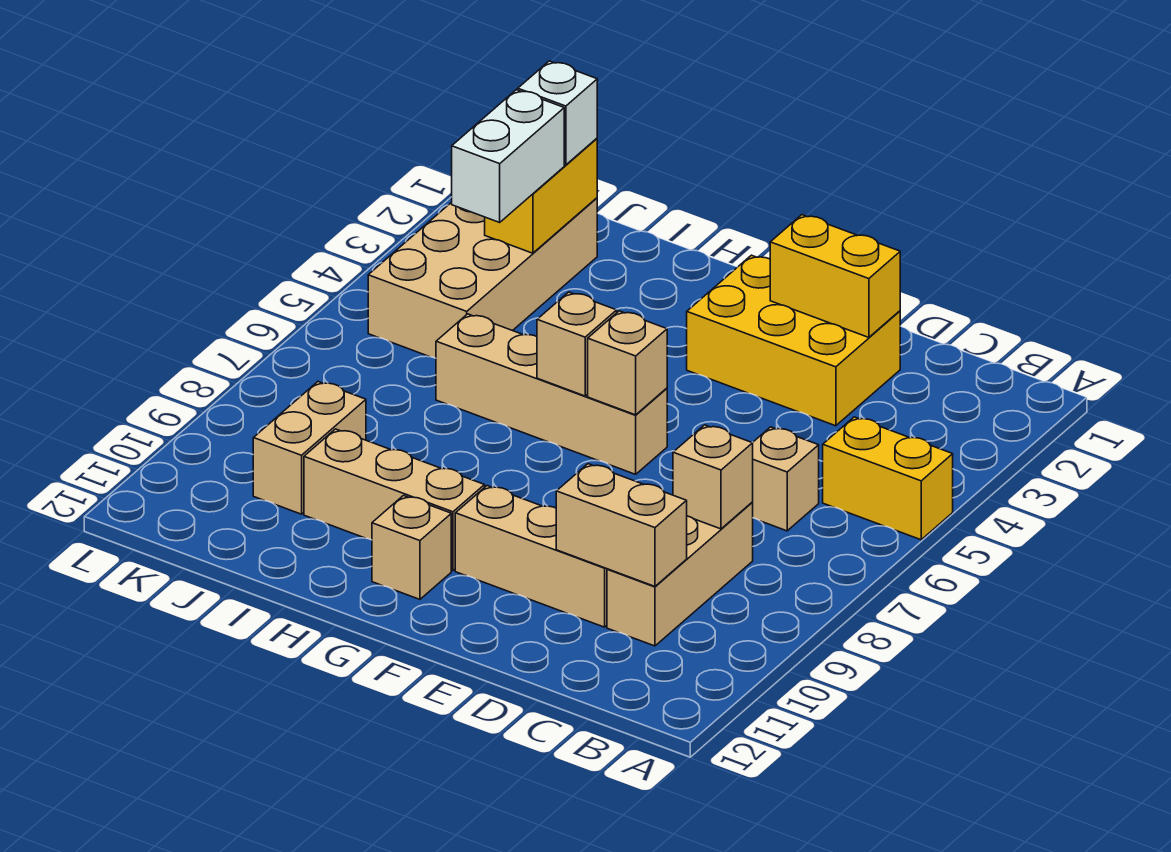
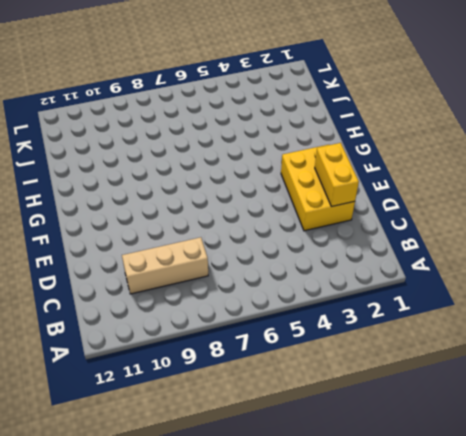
none -> yellow brick A5:B5 level 1
none -> tan brick C6 level 1
none -> tan brick D10:F10 level 1

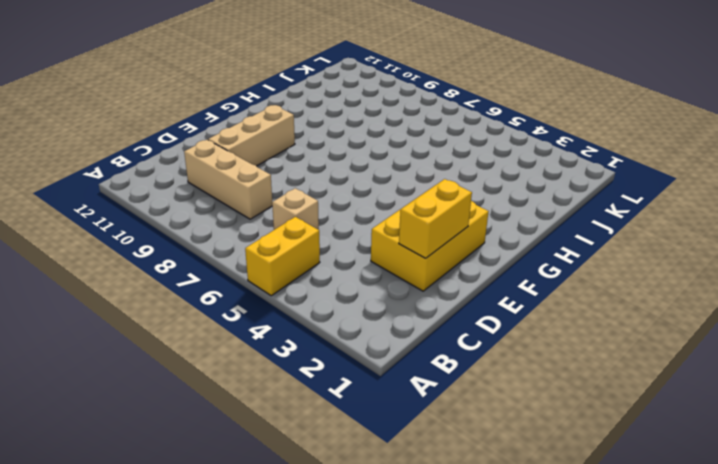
none -> tan brick F6:I6 level 1
none -> tan brick G10:I10 level 1
none -> tan brick G11 level 1

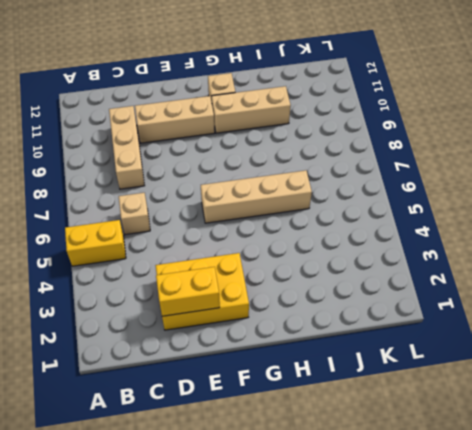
none -> tan brick J2:K5 level 1
none -> tan brick J9:J10 level 1
none -> tan brick C8 level 2

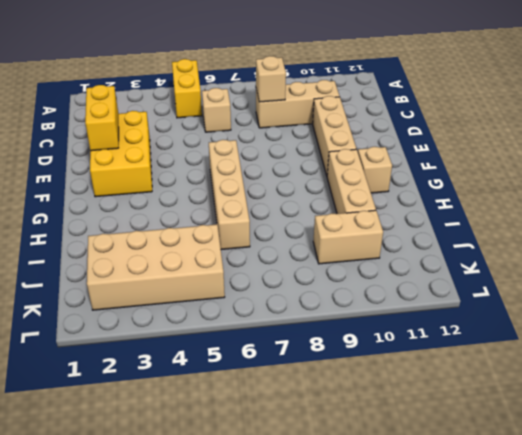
none -> tan brick C10:D10 level 2
none -> tan brick F6 level 2
none -> tan brick G6 level 2

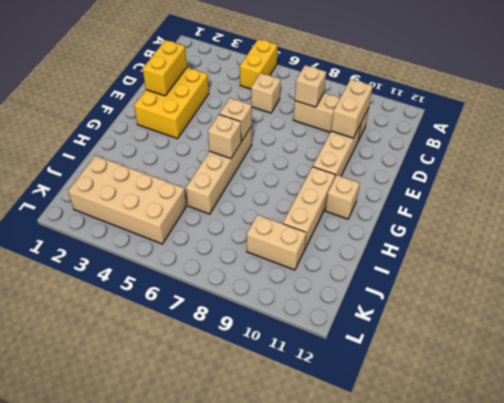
none -> yellow brick J2:J3 level 2
none -> white brick J2 level 3
none -> white brick J3:J4 level 3

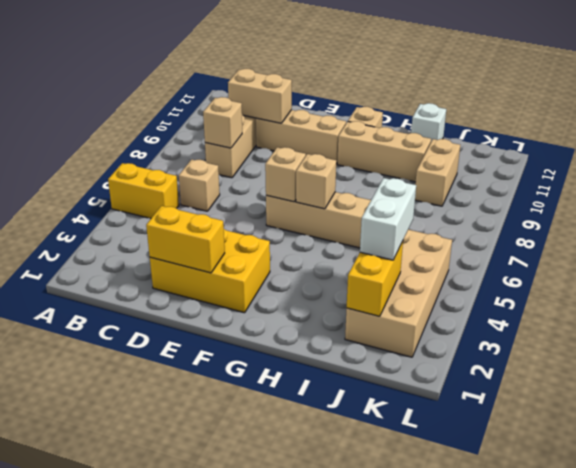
white brick I12 level 1 -> white brick J2 level 3

